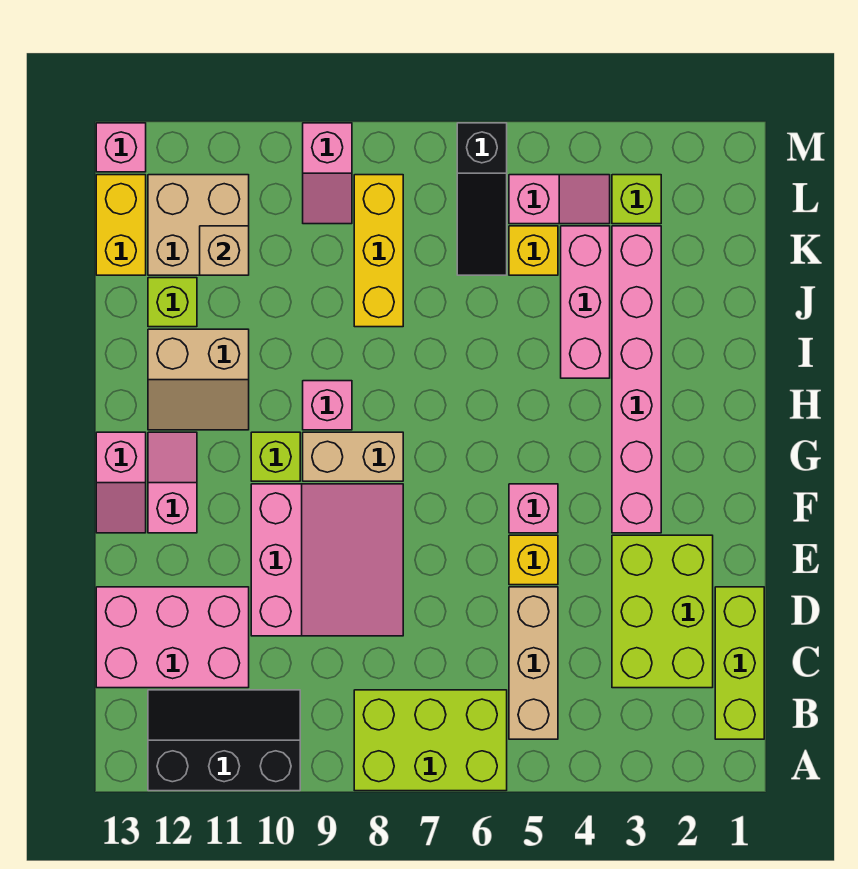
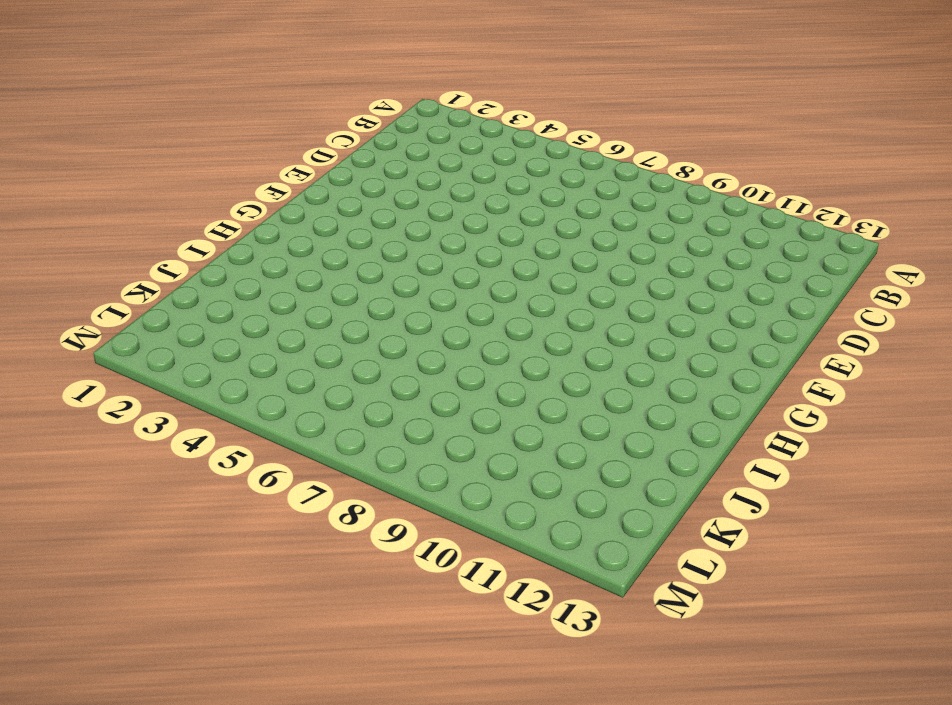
none -> lime brick A6:B8 level 1
none -> black slope A10:B12 level 1 top A
none -> lime brick B1:D1 level 1

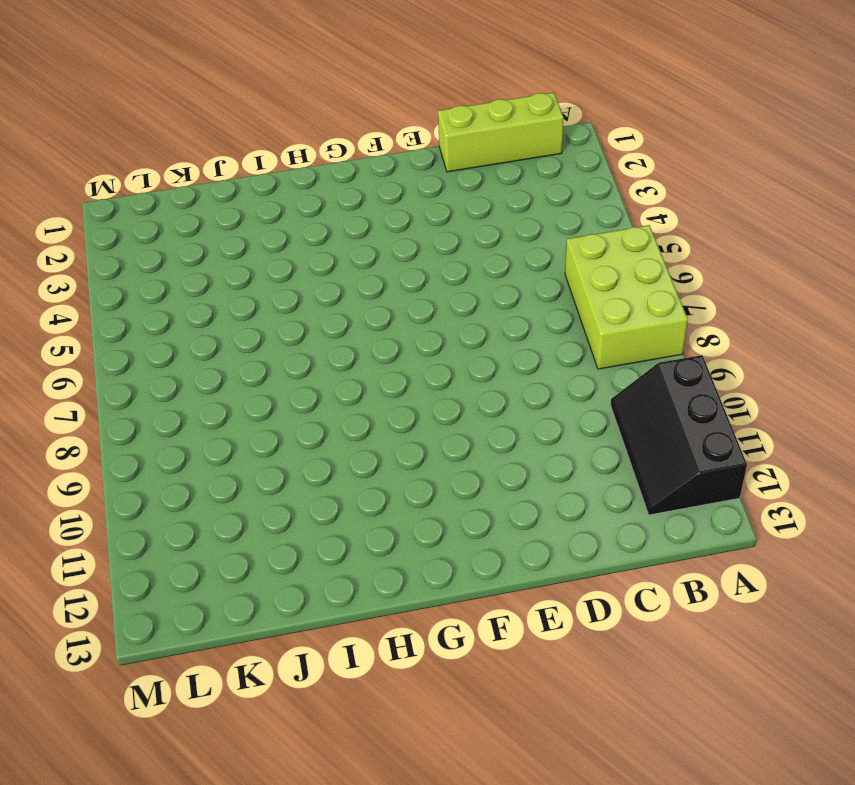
none -> tan brick B5:D5 level 1
none -> lime brick C2:E3 level 1
none -> pink brick C11:D13 level 1

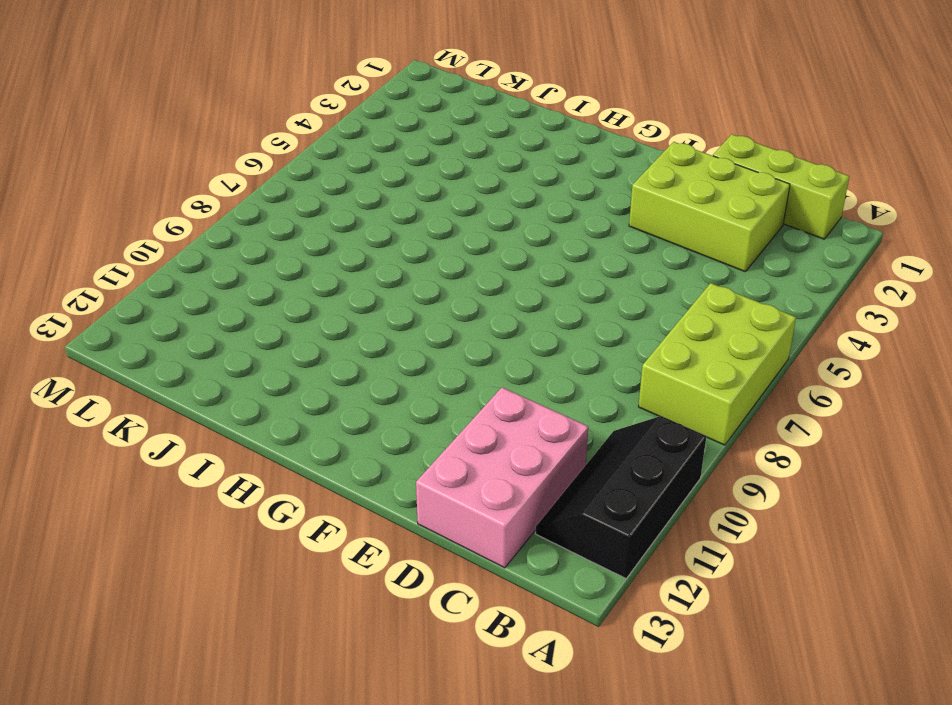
none -> tan brick B5:D5 level 1
none -> pink slope D8:F10 level 1 top 10
none -> yellow brick E5 level 1

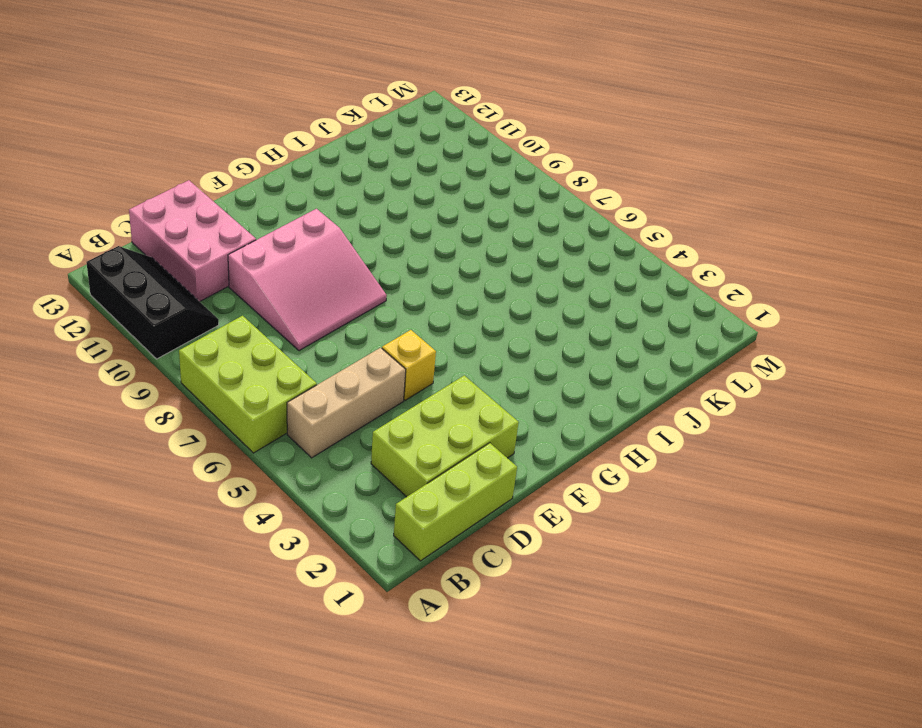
none -> pink brick F3:K3 level 1
none -> pink brick F5 level 1
none -> pink slope F12:G12 level 1 top F

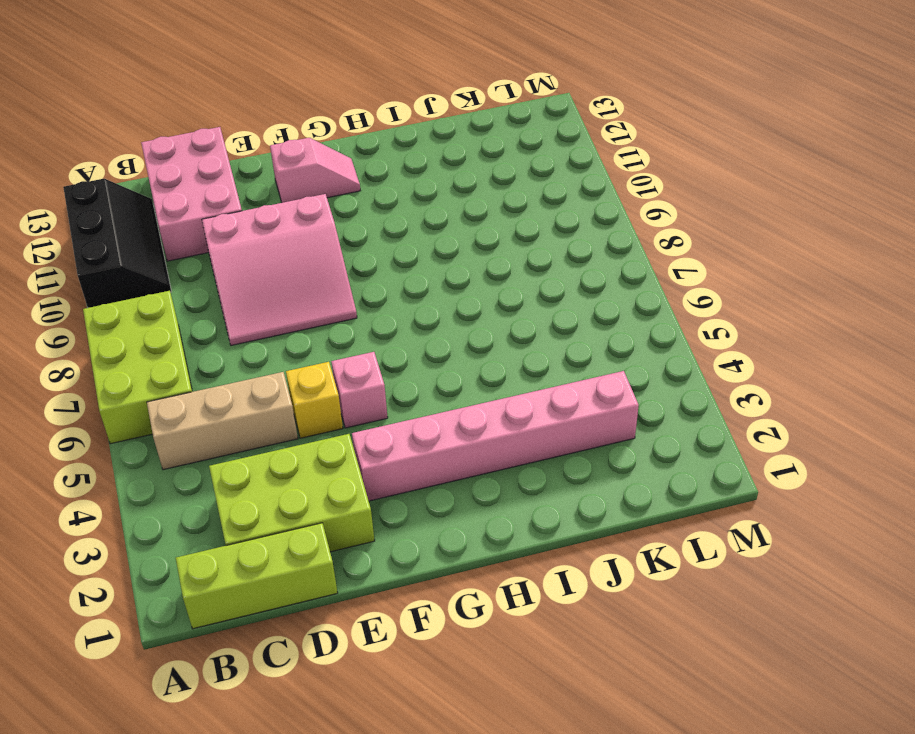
none -> pink slope F13:G13 level 1 top G
none -> tan brick G8:G9 level 1
none -> lime brick G10 level 1

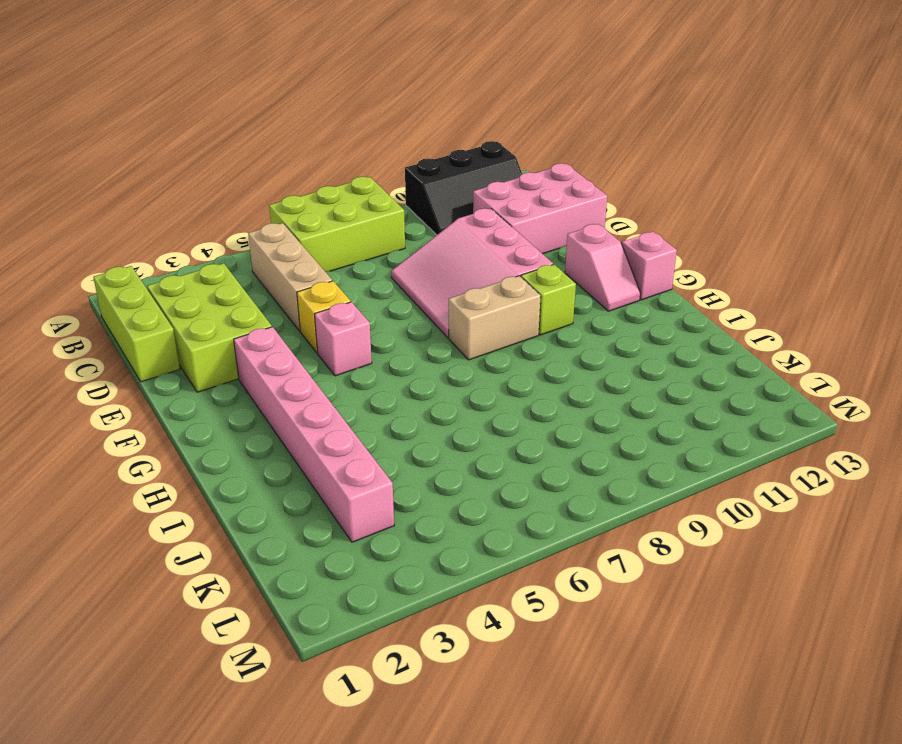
none -> pink brick H9 level 1
none -> tan slope H11:I12 level 1 top I
none -> pink brick I4:K4 level 1

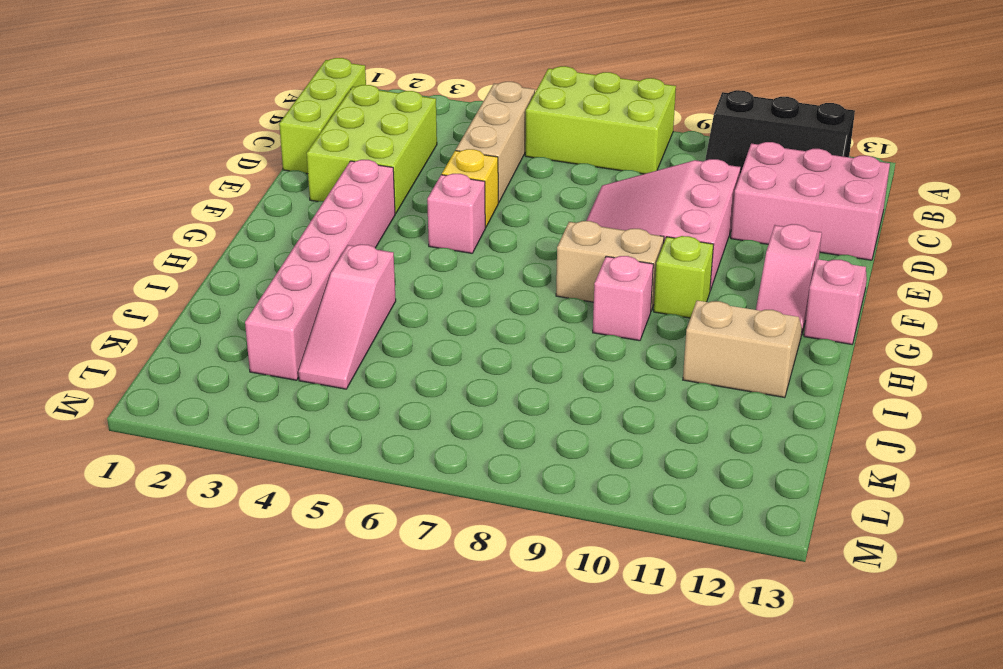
pink slope I4:K4 level 1 top I -> pink brick I4:K4 level 1
none -> yellow brick J8:L8 level 1
none -> lime brick J12 level 1
none -> yellow brick K5 level 1

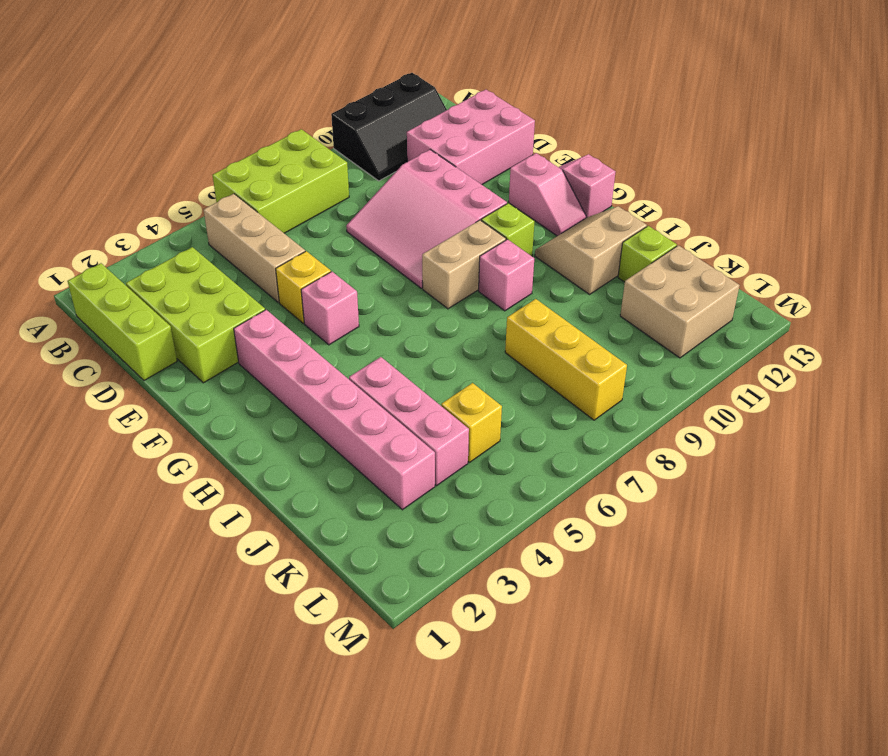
none -> black slope K6:M6 level 1 top M
none -> yellow brick K13:L13 level 1
none -> lime brick L3 level 1

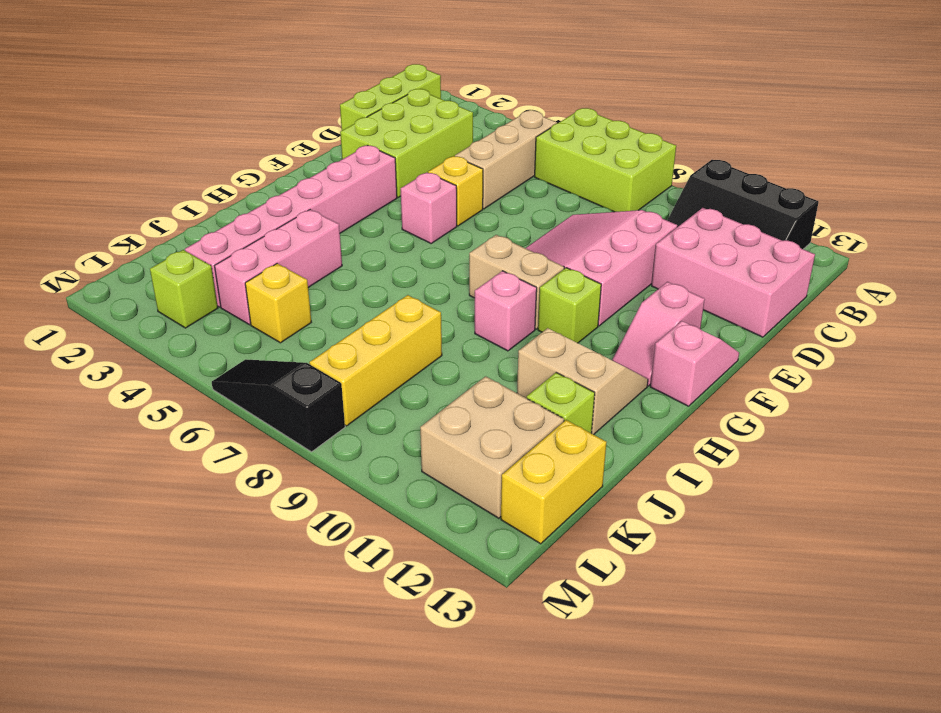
black slope M6:M8 level 1 top 8 -> black slope K6:M6 level 1 top M
none -> pink slope L4:L5 level 1 top 5
none -> pink slope L9:M9 level 1 top M
none -> pink brick M13 level 1

